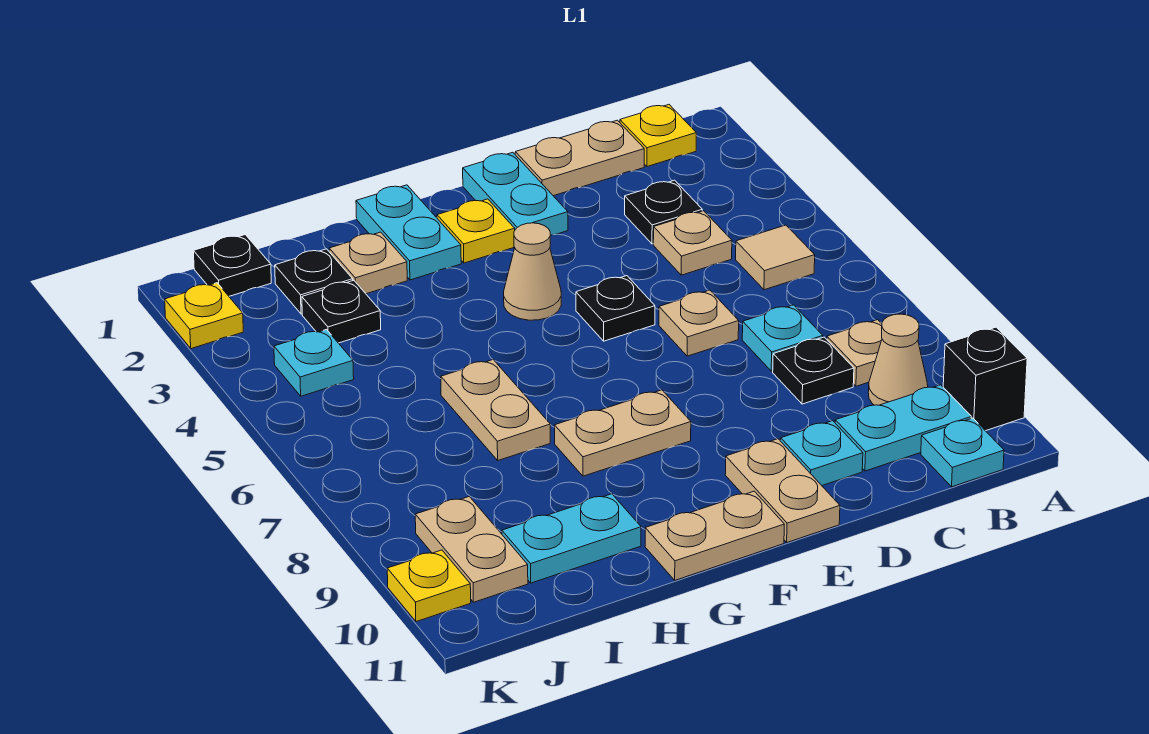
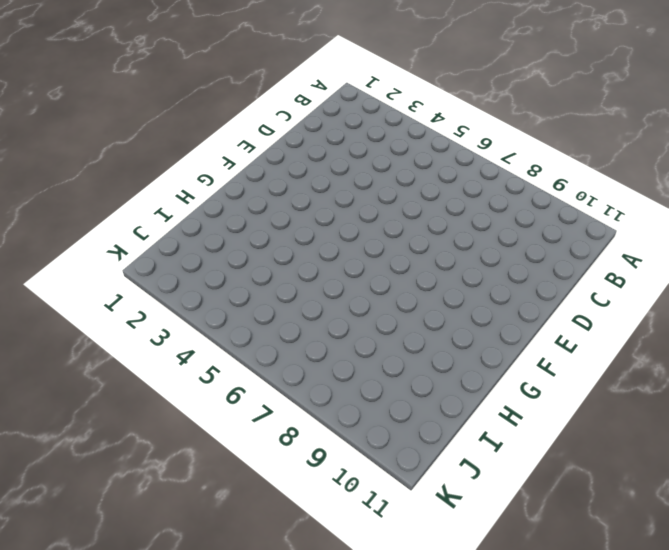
none -> black brick A10 level 1
none -> yellow plate B1 level 1
none -> tan tile B5 level 1
none -> tan plate B8 level 1

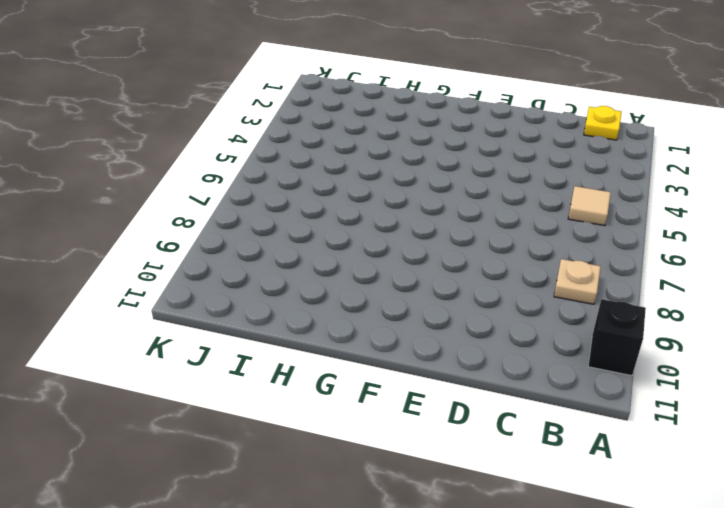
none -> tan cone B9 level 1
none -> cyan plate B10:C10 level 1
none -> cyan plate B11 level 1
none -> tan plate C1:D1 level 1

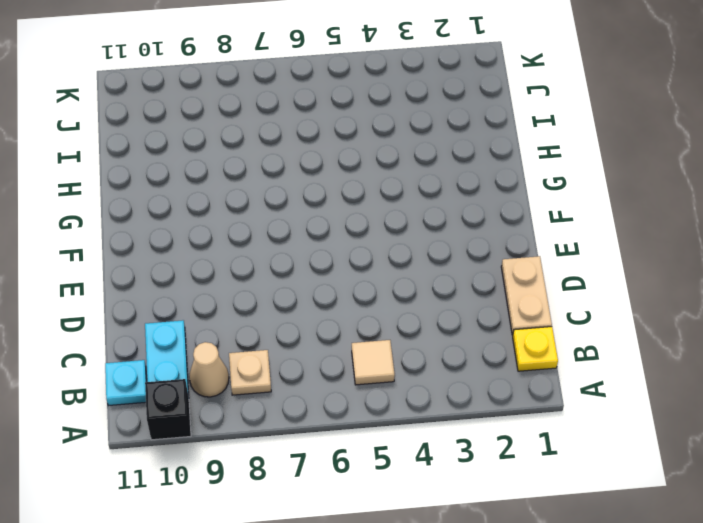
none -> black plate C3 level 1
none -> tan plate C4 level 1
none -> cyan plate C7 level 1
none -> black plate C8 level 1

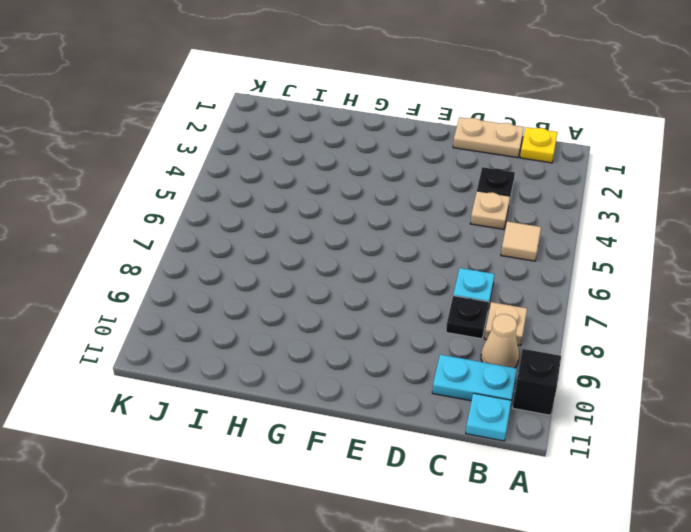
none -> tan plate D6 level 1
none -> cyan plate D10 level 1
none -> cyan plate E1:E2 level 1
none -> black plate E5 level 1

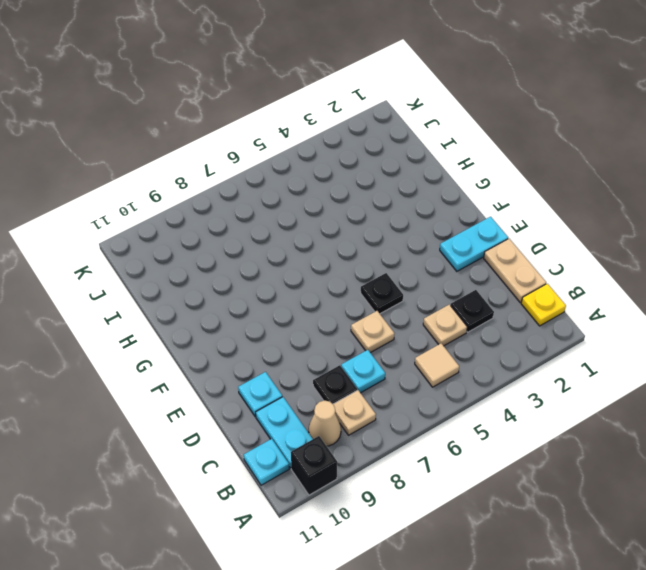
none -> tan plate E10:E11 level 1
none -> yellow plate F2 level 1
none -> tan cone F4 level 1
none -> tan plate F8:G8 level 1

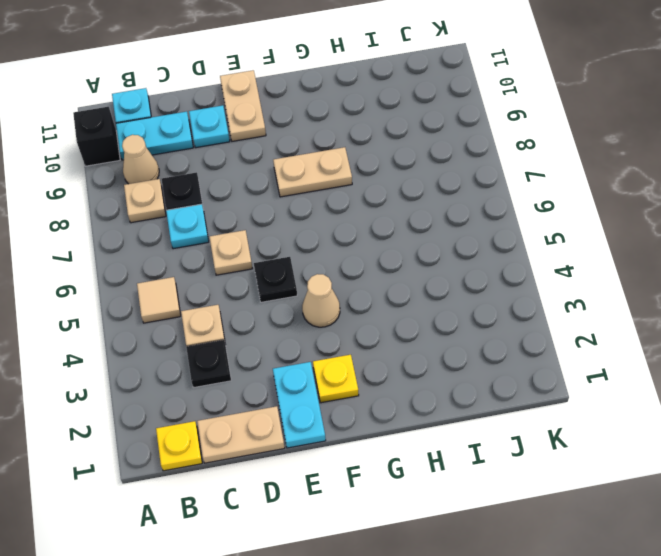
none -> tan plate F11:G11 level 1
none -> cyan plate G1:G2 level 1
none -> tan plate H2 level 1
none -> tan plate H6:H7 level 1

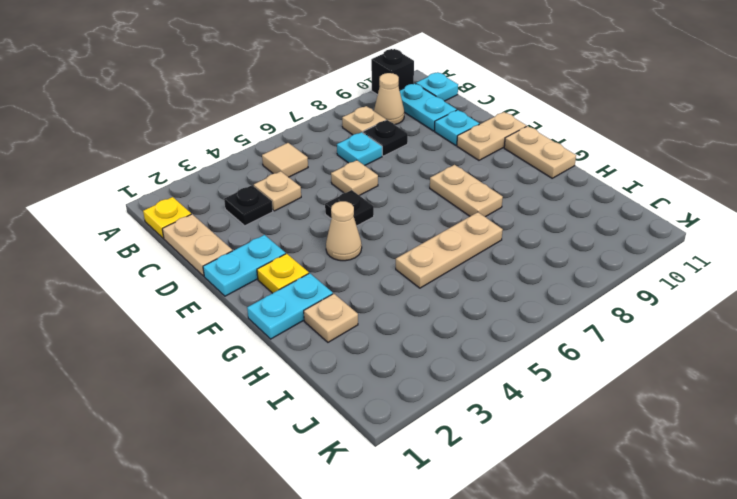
tan plate H5:H7 level 1 -> tan plate H6:H7 level 1
none -> cyan plate H10:I10 level 1
none -> black plate I2 level 1
none -> black plate I3 level 1
none -> black plate J1 level 1

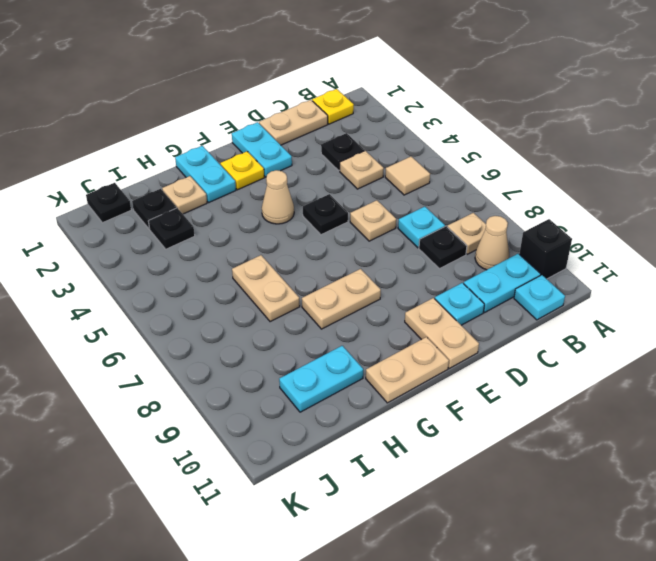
none -> cyan plate J4 level 1
none -> tan plate J9:J10 level 1
none -> yellow plate K2 level 1
none -> yellow plate K10 level 1

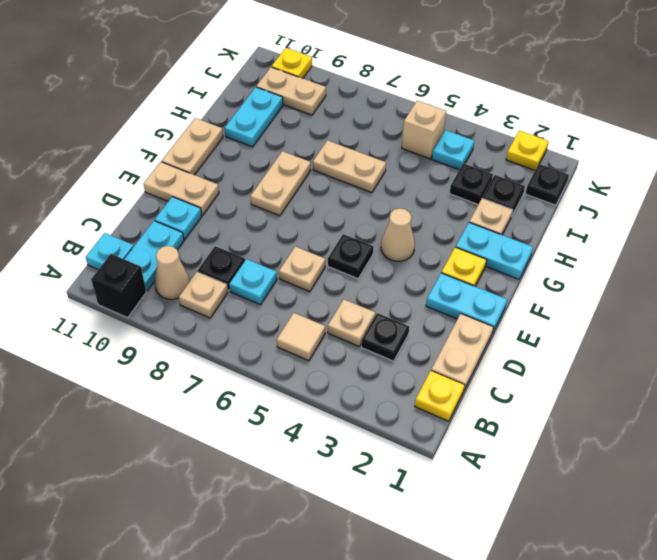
tan brick J5 level 1 -> none

